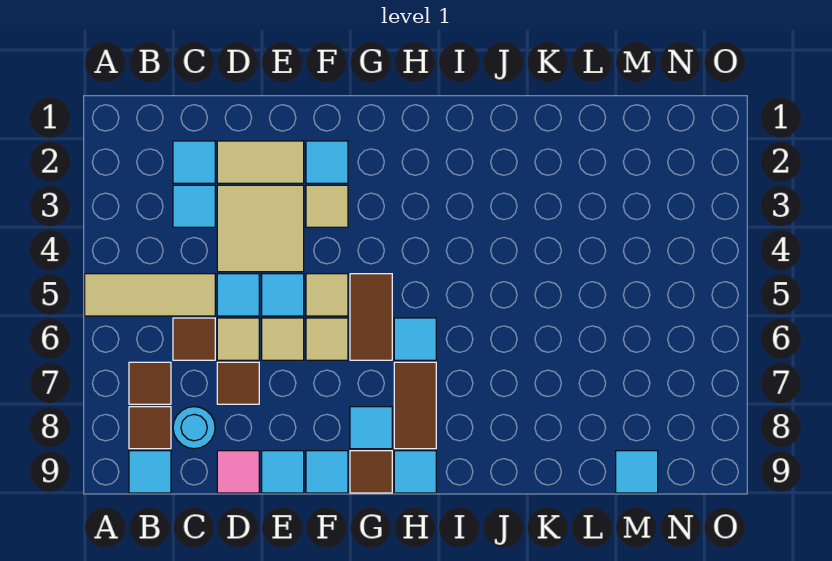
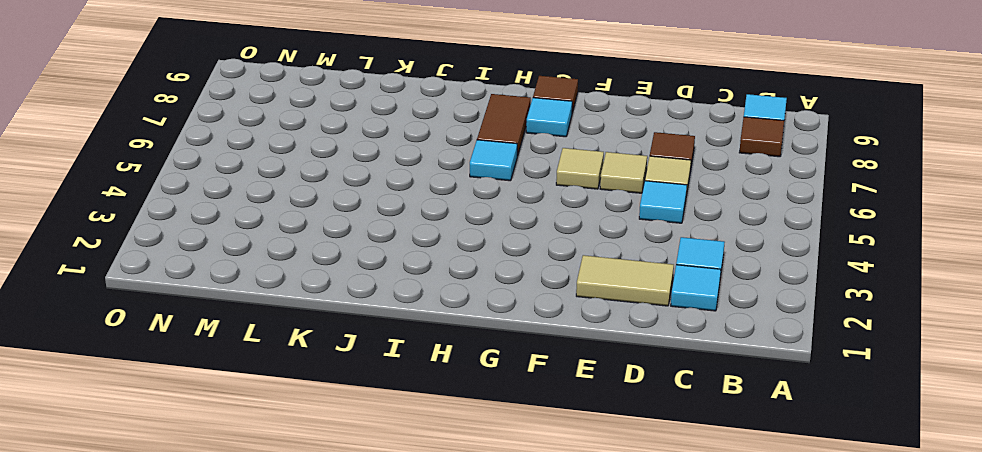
none -> tan tile A5:C5 level 1
none -> brown tile B7 level 1
none -> brown tile C6 level 1

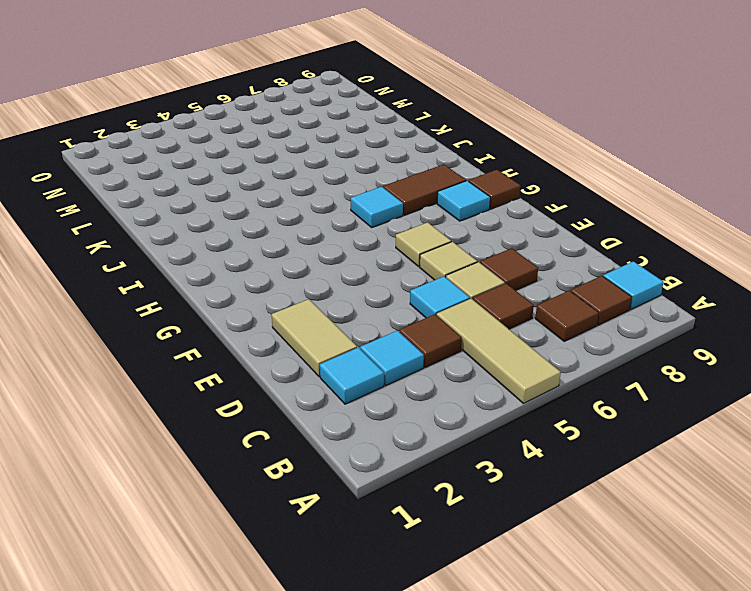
brown tile C4 level 1 -> none
none -> cyan round brick C8 level 1
none -> tan tile D3:E4 level 1
none -> pink tile D9 level 1

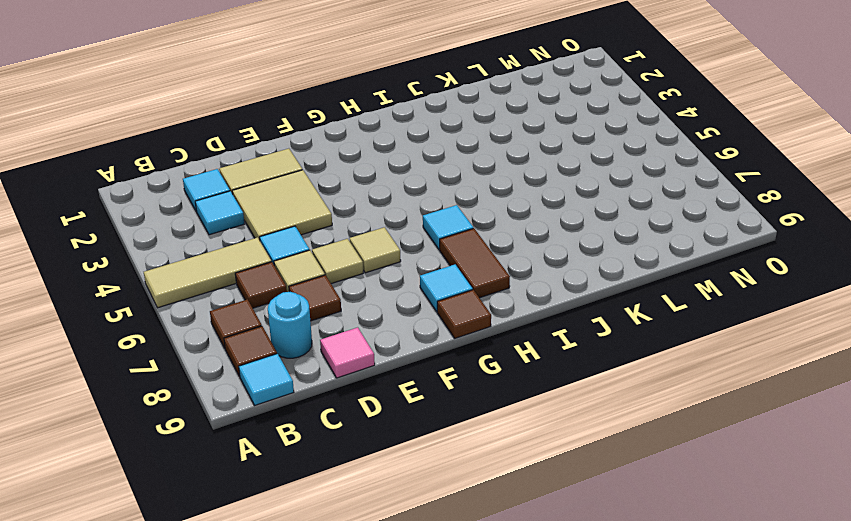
none -> cyan tile E5 level 1
none -> cyan tile E9 level 1
none -> cyan tile F2 level 1

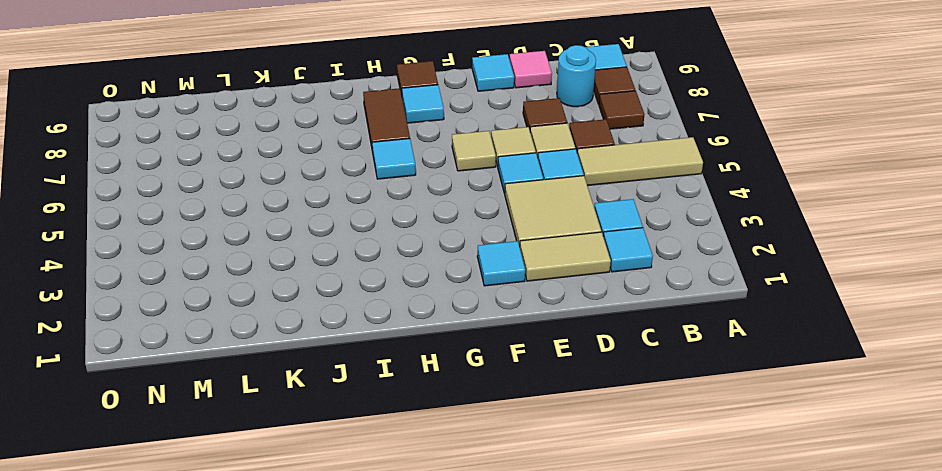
none -> tan tile F3 level 1
none -> tan tile F5 level 1
none -> cyan tile F9 level 1

